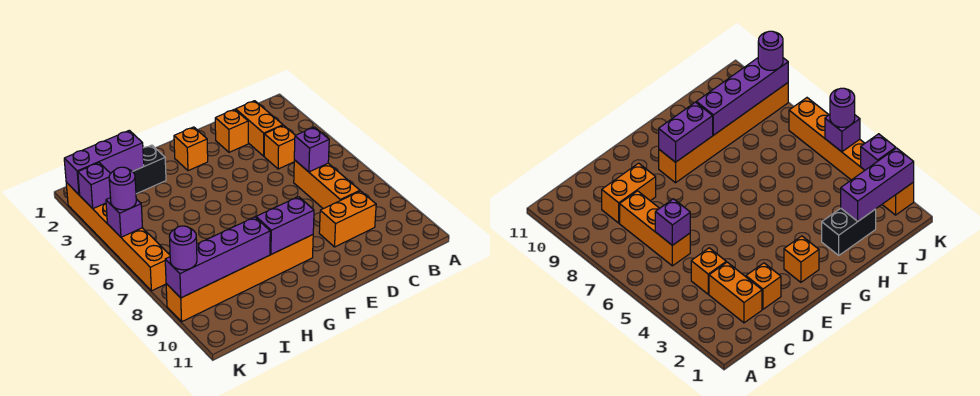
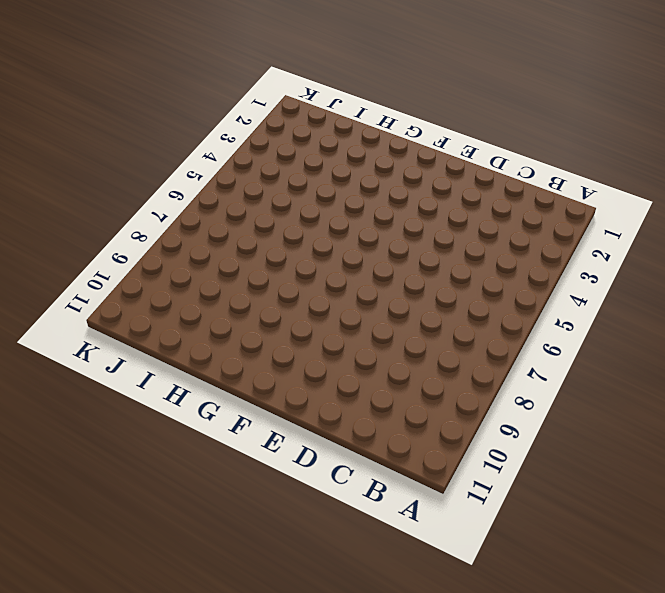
none -> orange brick C2:C3 level 1
none -> orange brick C4 level 1
none -> orange brick C6:C8 level 1

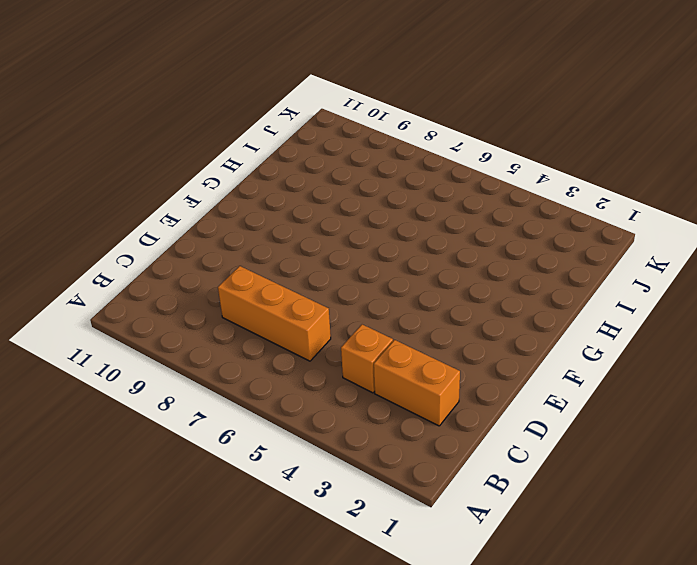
none -> orange brick C9:D9 level 1
none -> orange brick D2 level 1
none -> orange brick F2 level 1

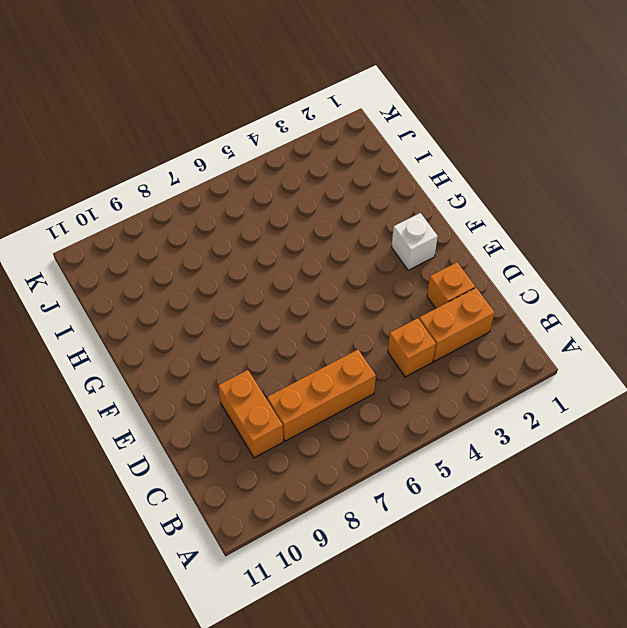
white brick F2 level 1 -> orange brick F2 level 1
none -> orange brick F9:K9 level 1
none -> black brick H2:I2 level 1
none -> orange brick K2:K7 level 1

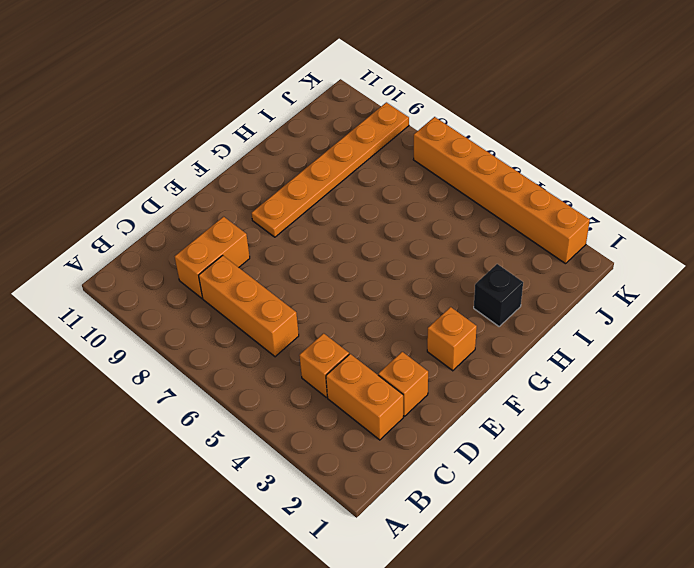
orange plate F9:K9 level 1 -> orange brick F9:K9 level 1
black brick H2 level 1 -> black brick H2:I2 level 1
none -> purple brick C6 level 2
none -> purple brick F9:G9 level 2
none -> purple brick H9:K9 level 2

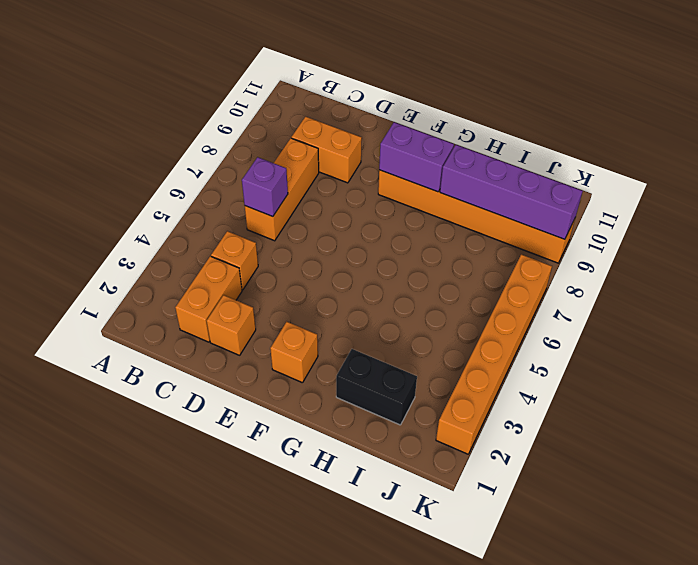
none -> purple brick I2:K2 level 2
none -> purple brick K3 level 2
none -> purple brick K5 level 2

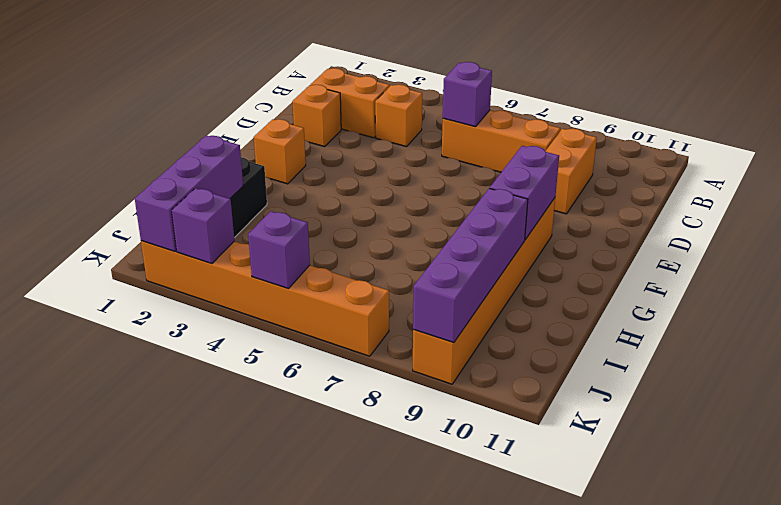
none -> purple round brick K5 level 3
none -> purple round brick K9 level 3

